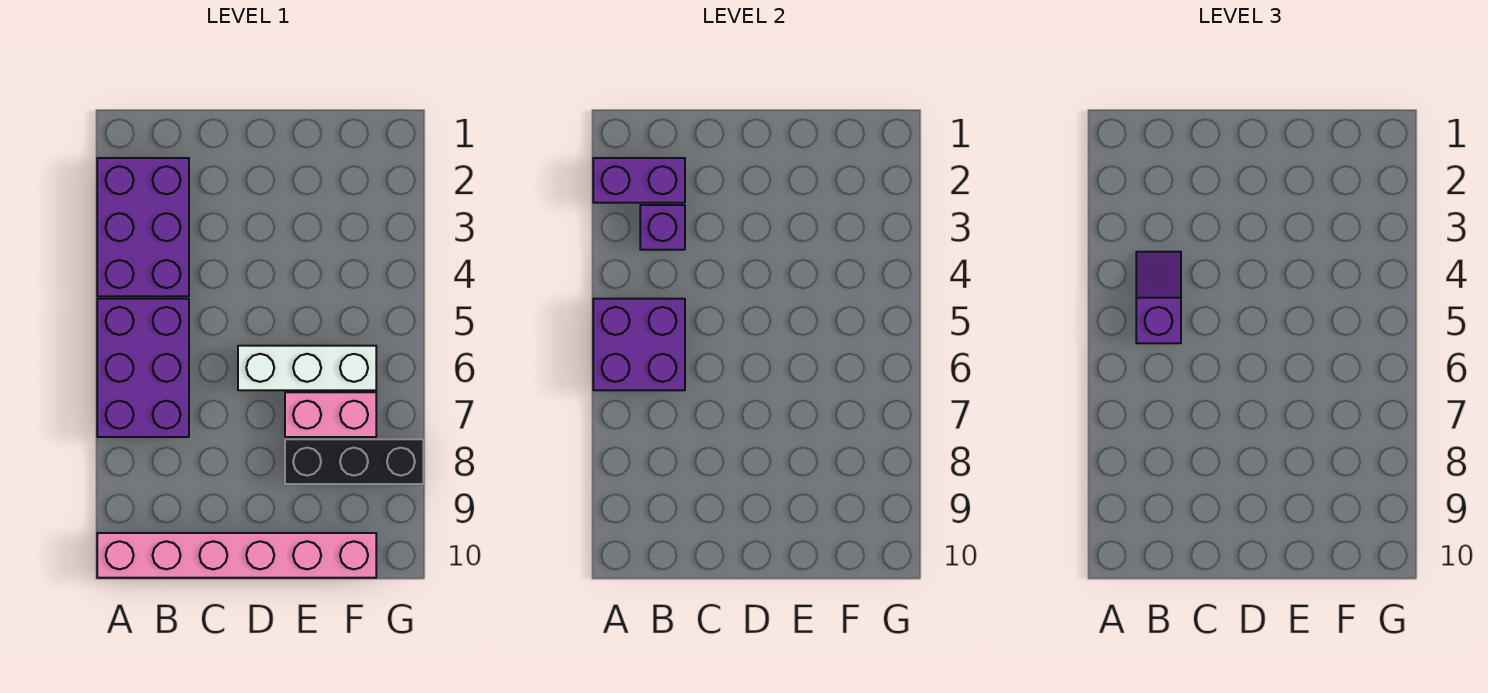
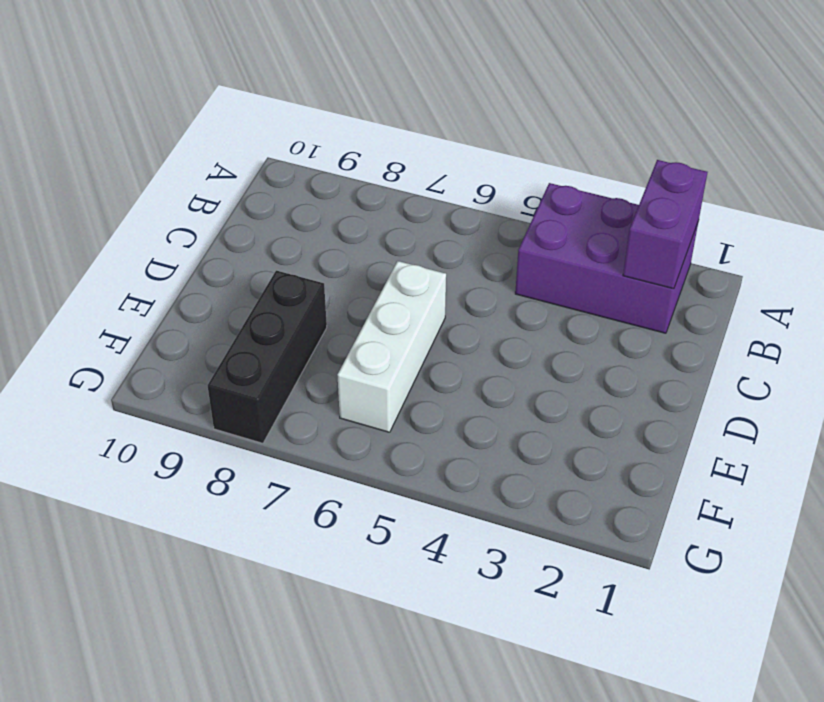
none -> purple brick A5:B7 level 1
none -> pink brick A10:F10 level 1

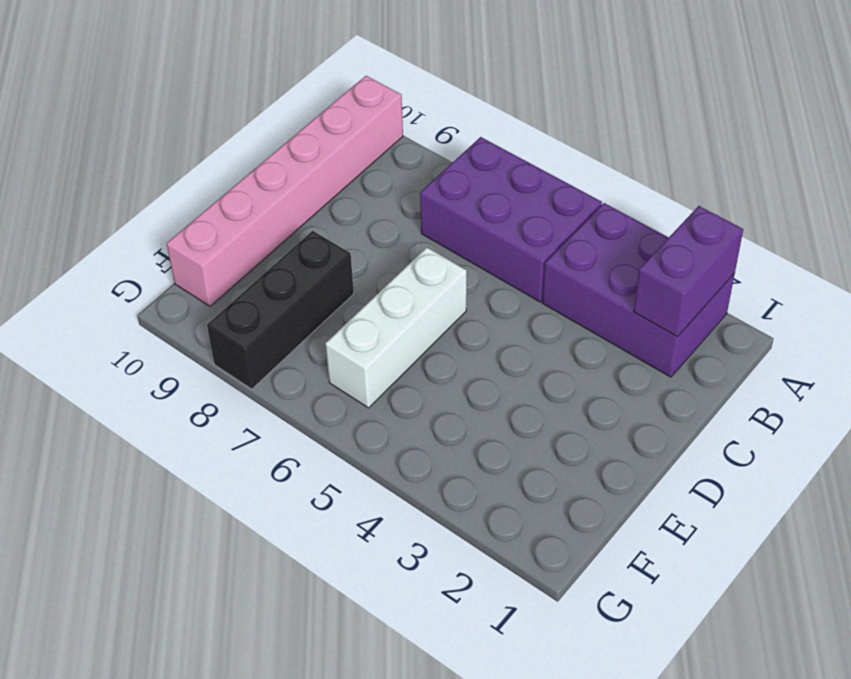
none -> pink brick E7:F7 level 1
none -> purple brick A5:B6 level 2

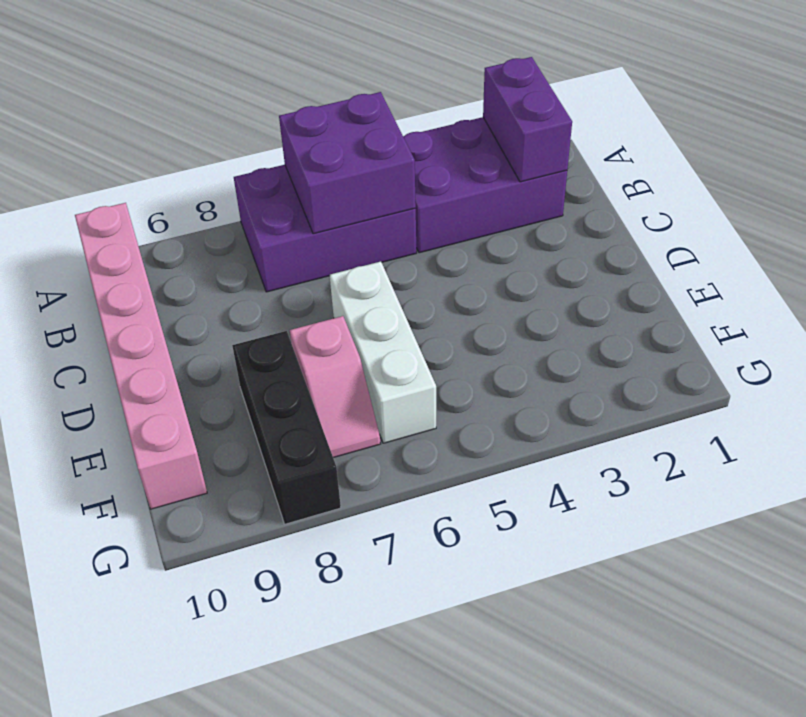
pink slope E7:F7 level 1 top E -> pink brick E7:F7 level 1
none -> purple brick B3 level 2
none -> purple slope B4:B5 level 3 top 5

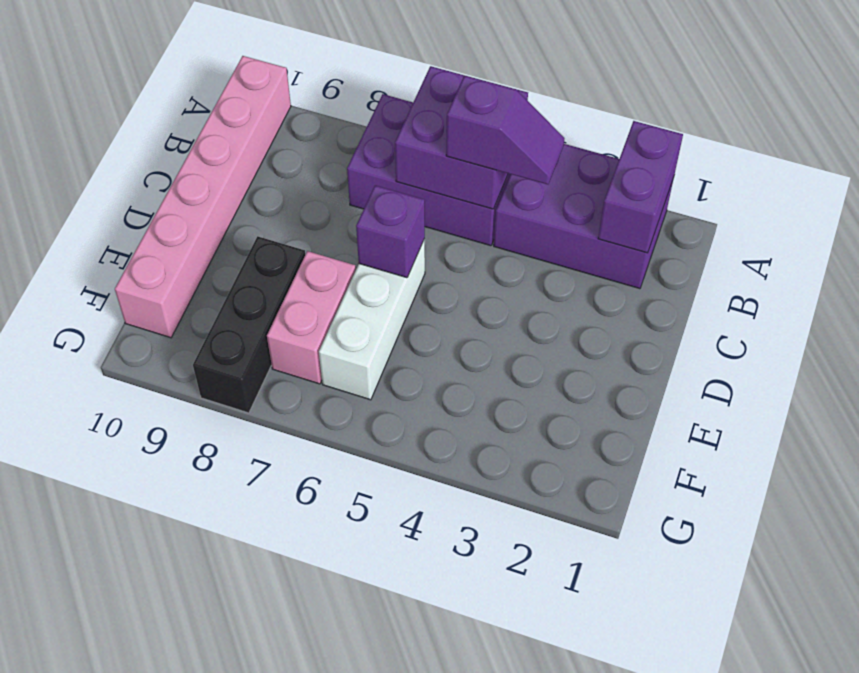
purple brick D6 level 2 -> purple brick B3 level 2

